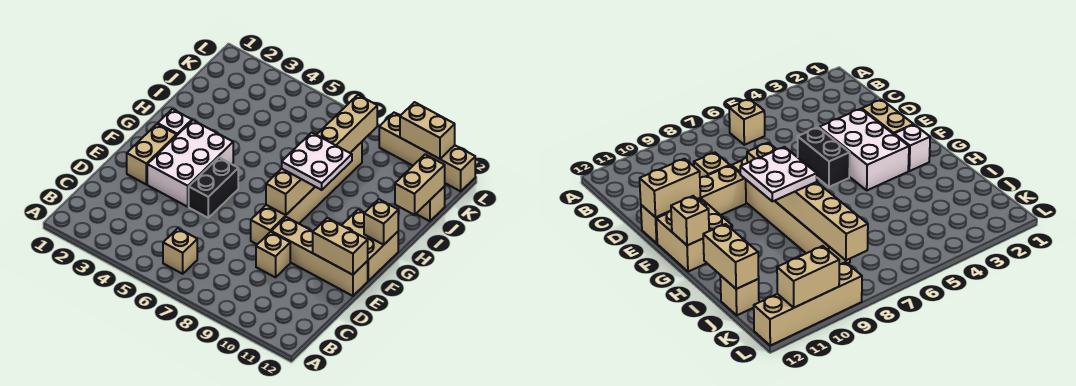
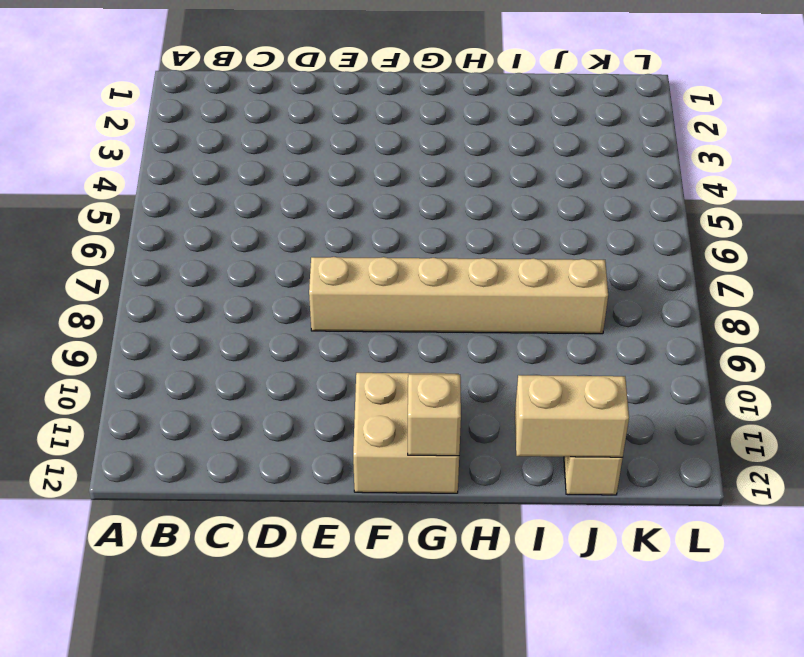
none -> tan brick B6 level 1
none -> tan brick D9 level 1
none -> tan brick E2:F2 level 1

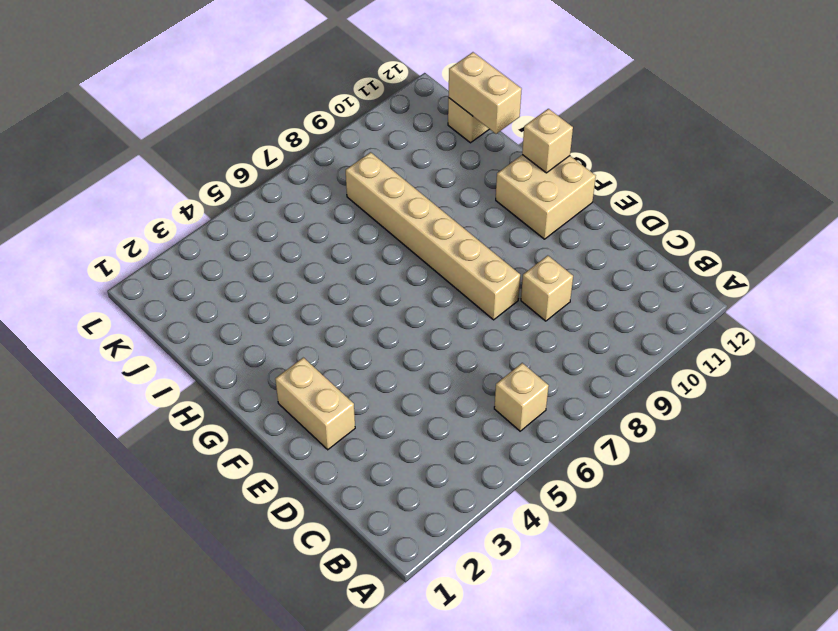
none -> white brick E3:G4 level 1
none -> black brick E5:F5 level 1
none -> tan brick E9:E12 level 1

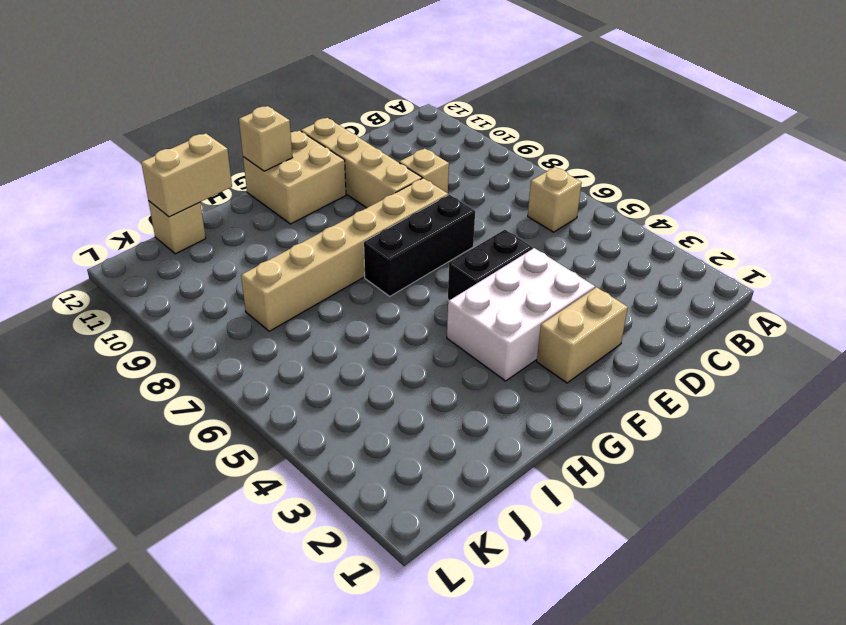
black brick E7:G7 level 1 -> none
none -> white brick G2 level 1
none -> tan brick L9:L12 level 1
none -> tan brick E11:E12 level 2

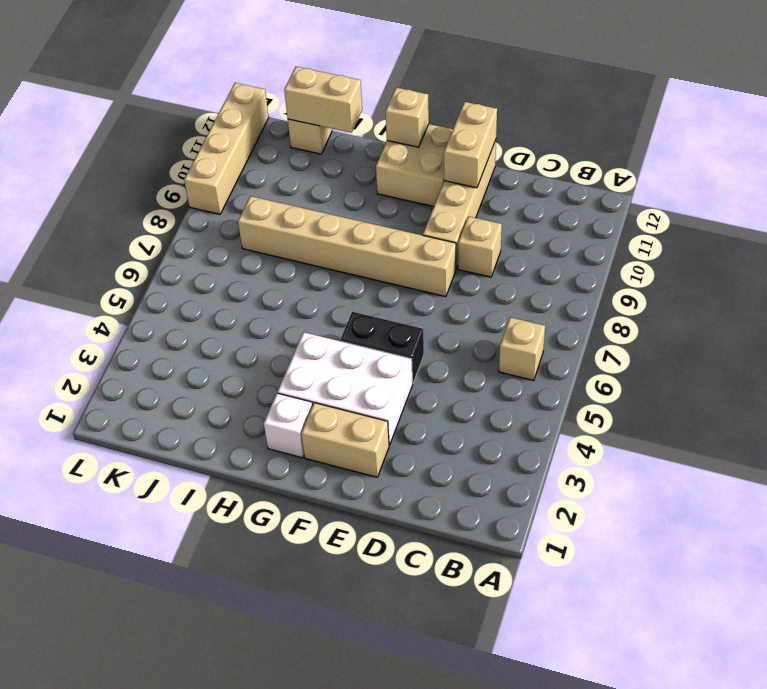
none -> tan brick F8:K8 level 2
none -> tan brick L10:L11 level 2
none -> white plate G8:H9 level 3

